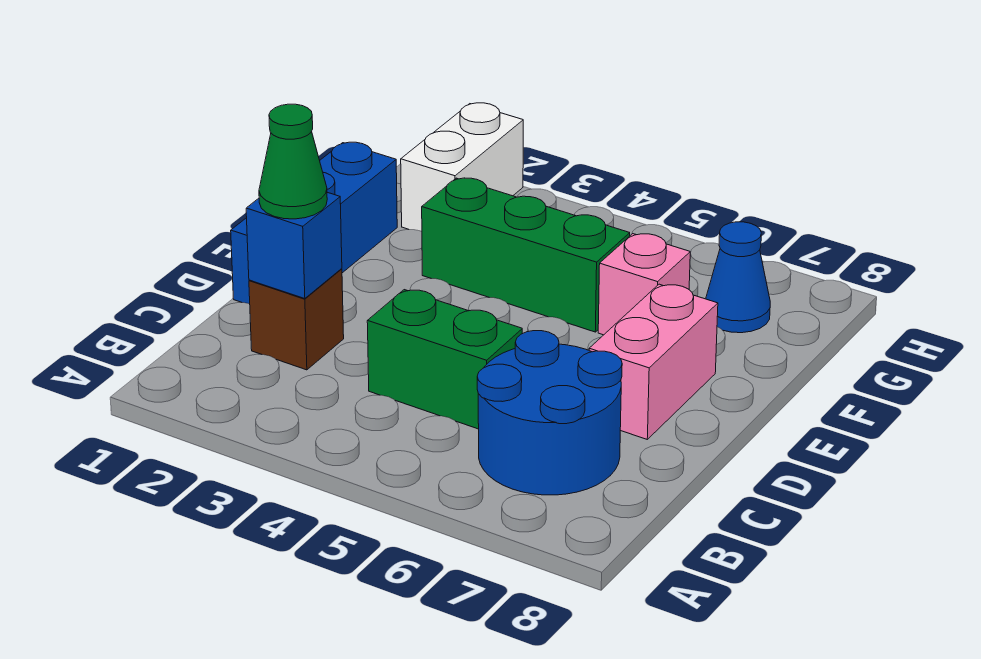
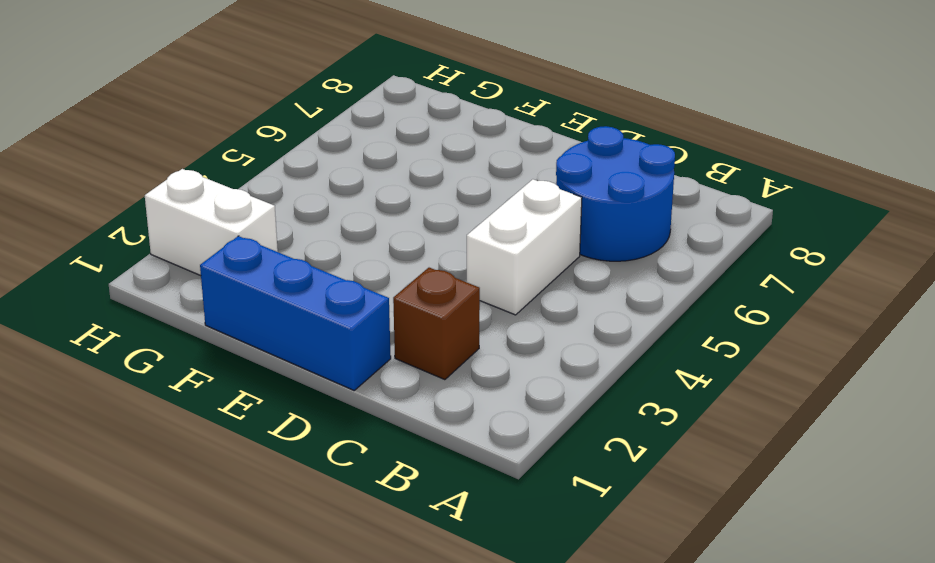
white brick C4:C5 level 1 -> green brick C4:C5 level 1
none -> pink brick D7:E7 level 1
none -> green brick F3:F5 level 1

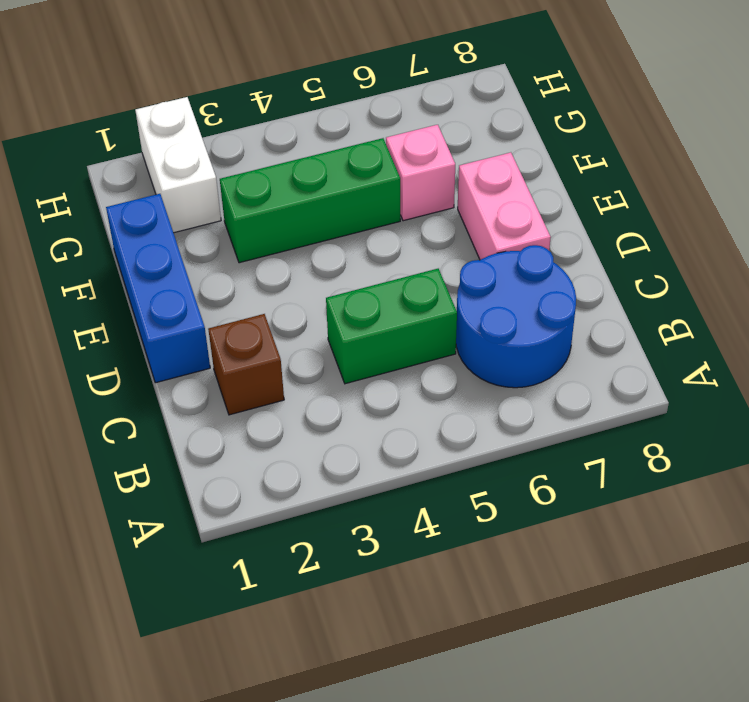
none -> blue cone G7 level 1
none -> blue brick C2 level 2

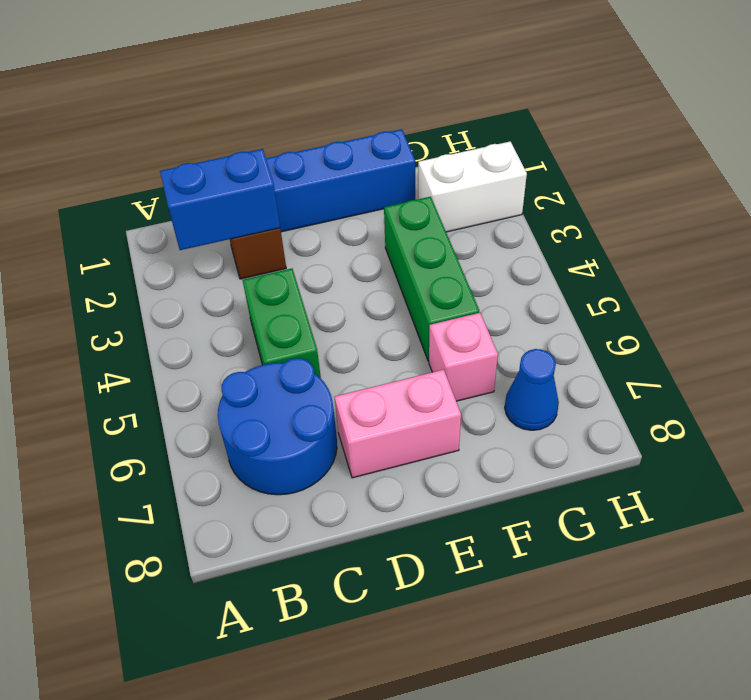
blue brick B2:C2 level 2 -> blue brick C2 level 2
none -> green cone C2 level 3

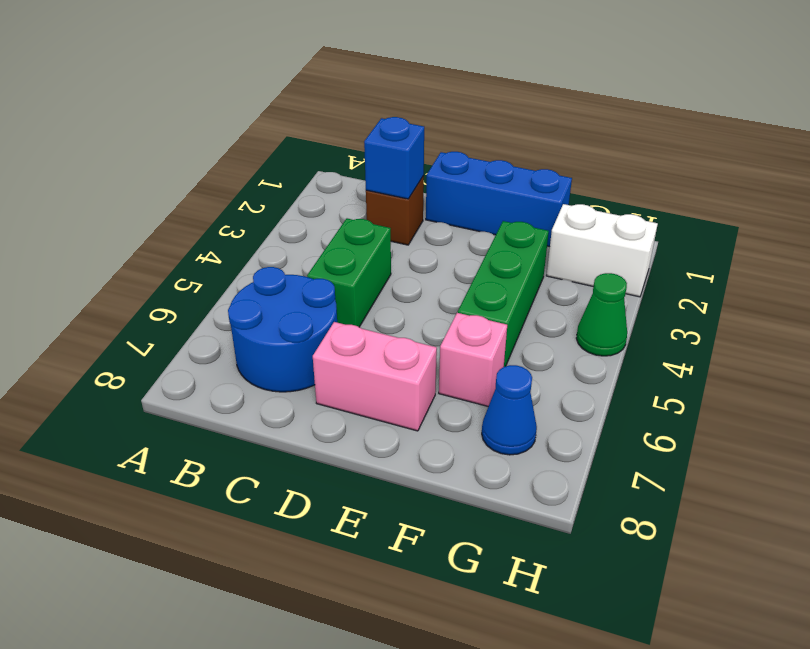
green cone H4 level 1 -> green cone C2 level 3

